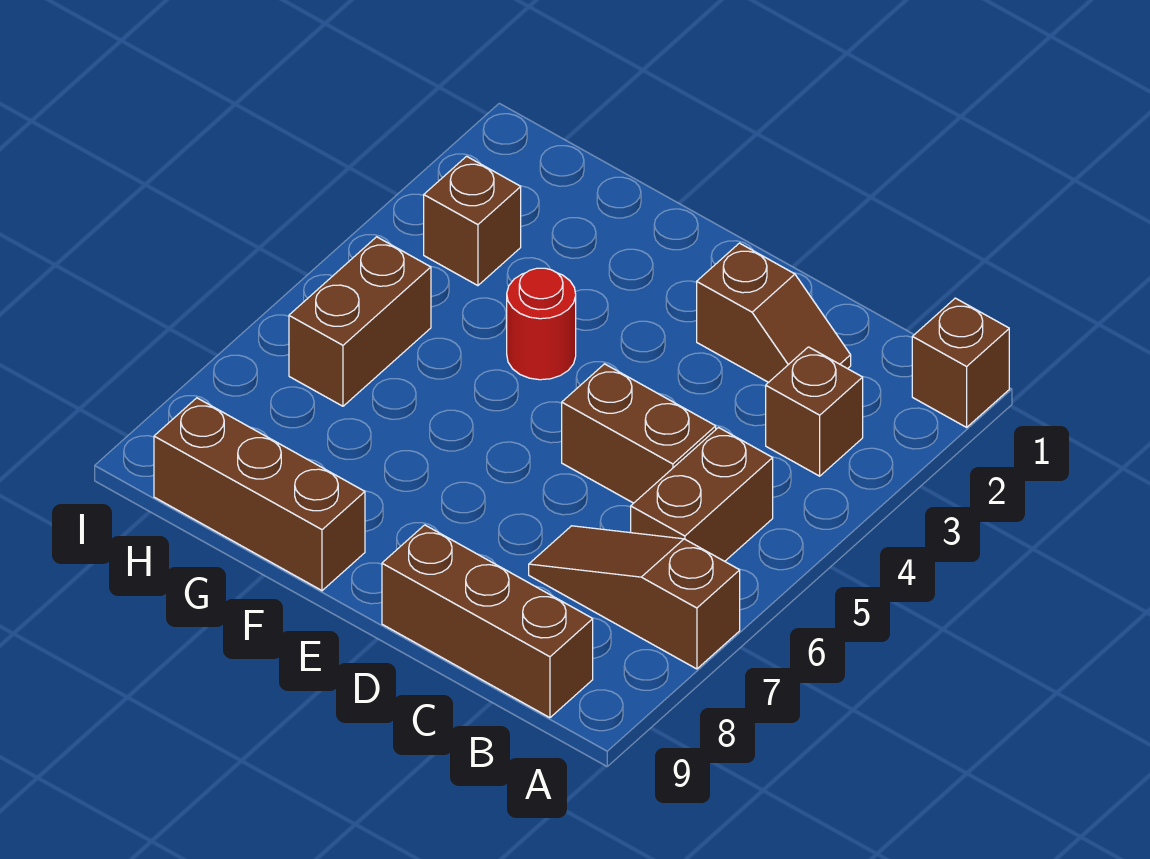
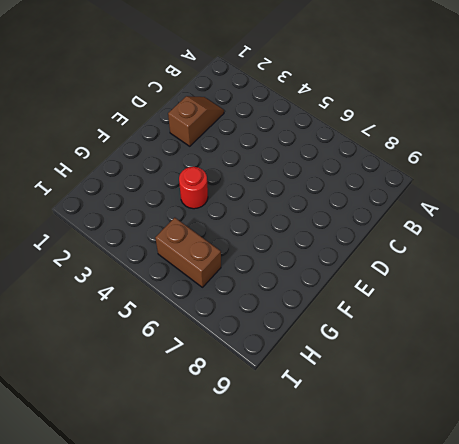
none -> brown brick A1 level 1
none -> brown slope A7:C7 level 1 top A

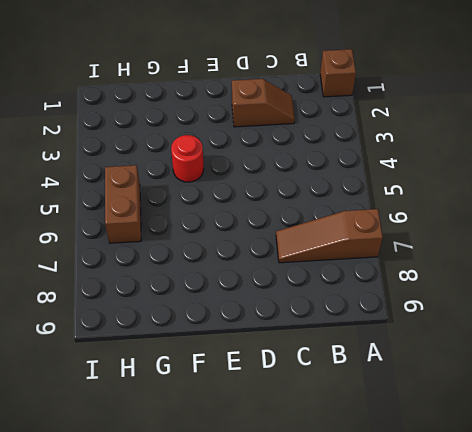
none -> brown brick B3 level 1
none -> brown brick B5:B6 level 1

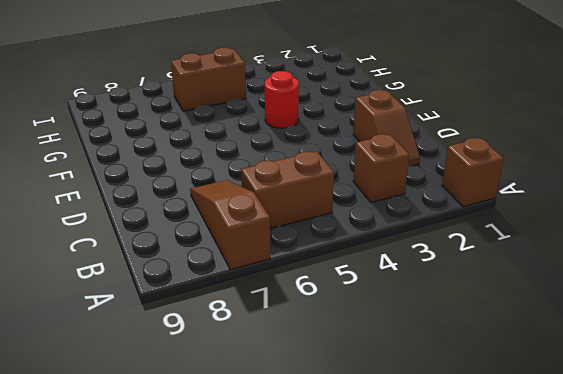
none -> brown brick B9:D9 level 1
none -> brown brick C5:D5 level 1

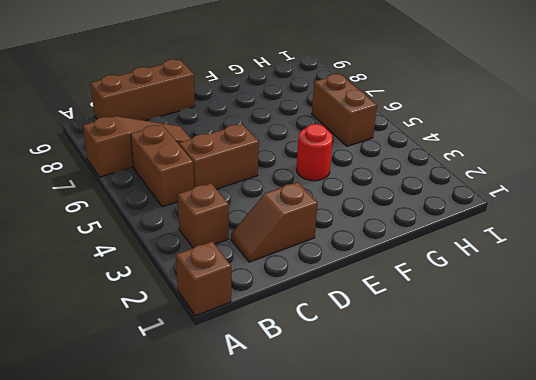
none -> brown brick F9:H9 level 1
none -> brown brick H3 level 1

